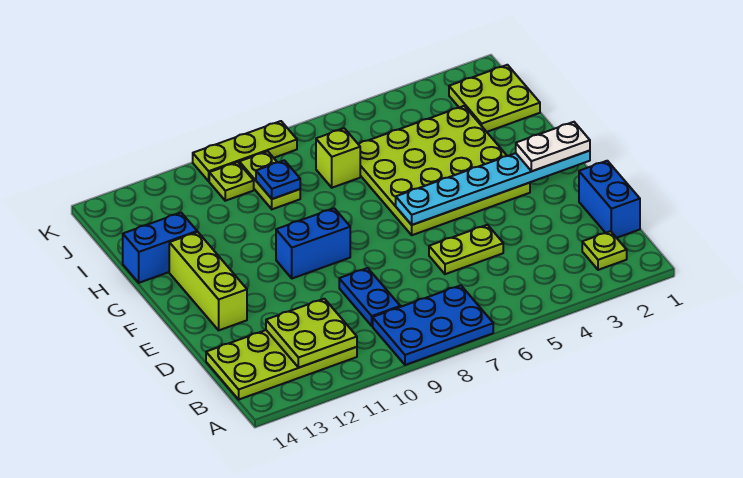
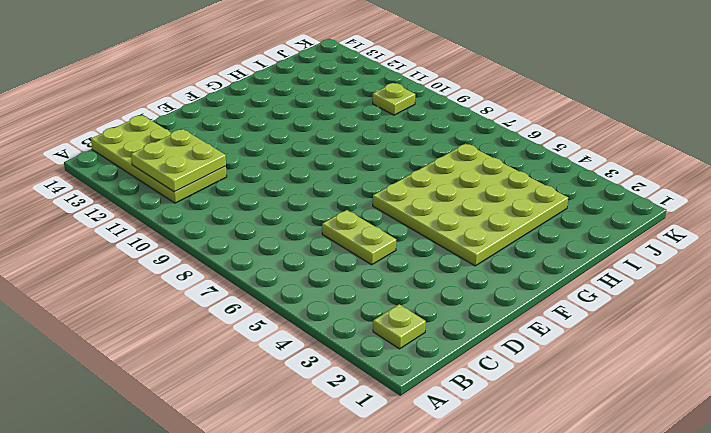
none -> blue plate A7:B9 level 1
none -> blue brick C1:D1 level 1
none -> blue plate C9:D9 level 1

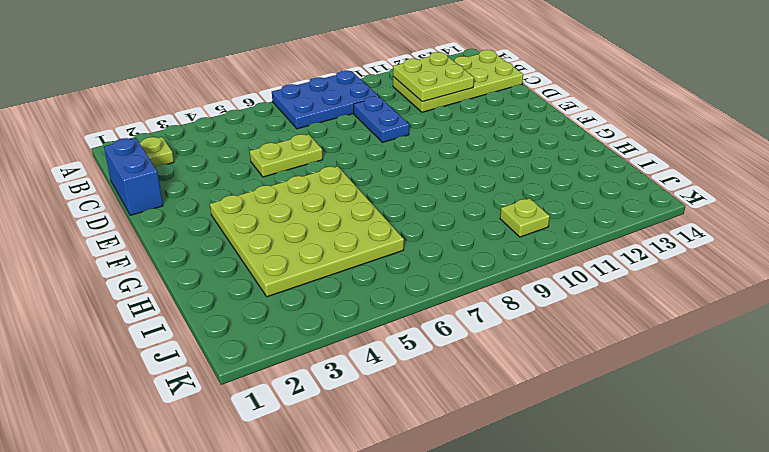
none -> lime brick E13:G13 level 1
none -> blue brick F9:F10 level 1
none -> blue brick H13:H14 level 1

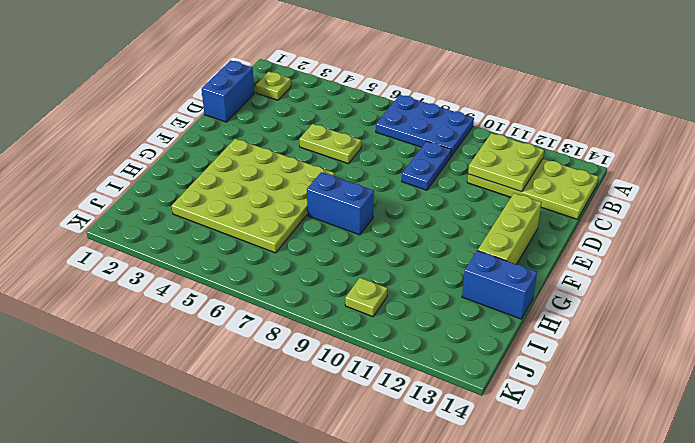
blue brick G7:G8 level 1 -> blue brick F9:F10 level 1
none -> lime plate I1:J2 level 1
none -> lime brick I7 level 1
none -> lime plate I9:J9 level 1

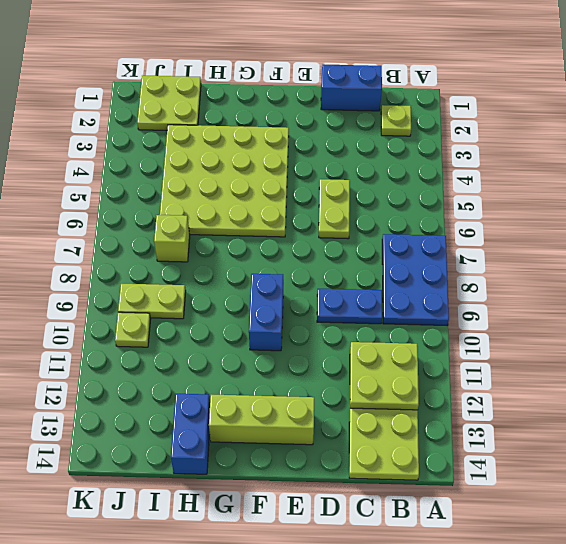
none -> lime plate K8:K10 level 1
none -> cyan plate F1:F6 level 2
none -> blue plate I9 level 2

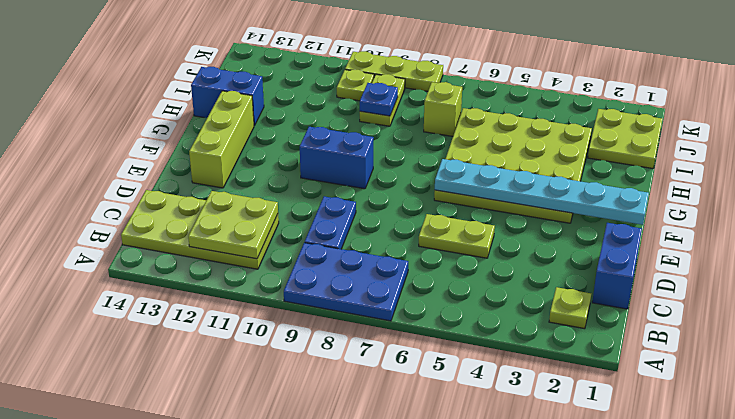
none -> white plate F1:F2 level 3

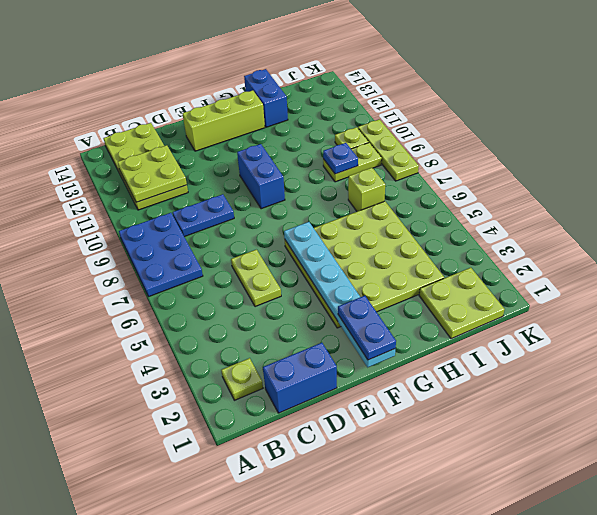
blue plate F1:F2 level 3 -> white plate F1:F2 level 3

